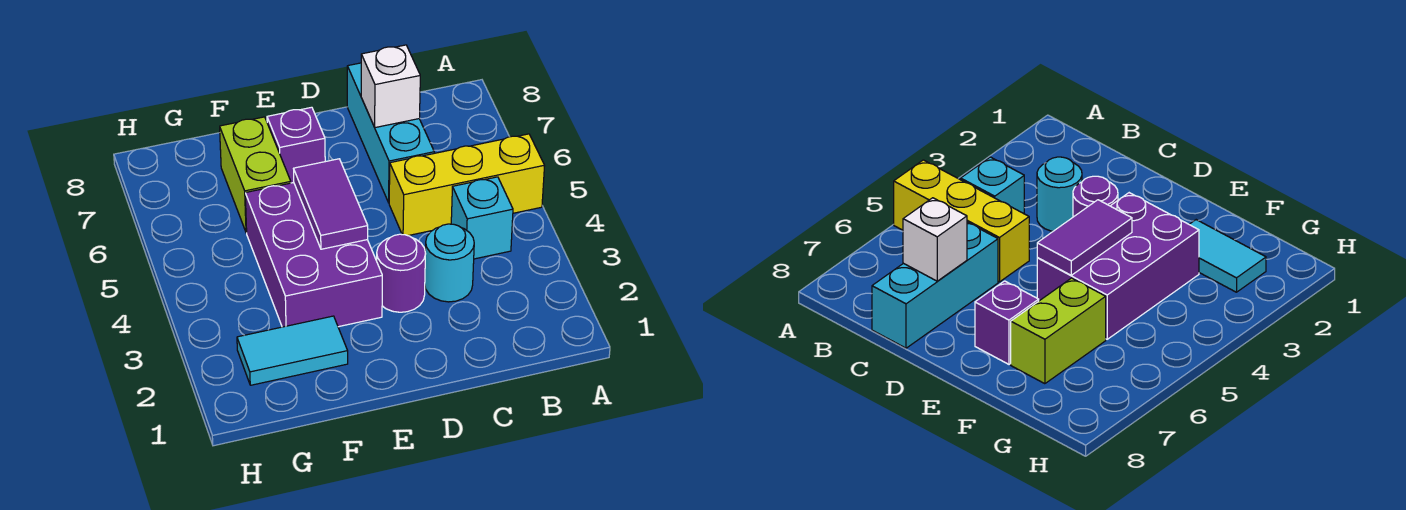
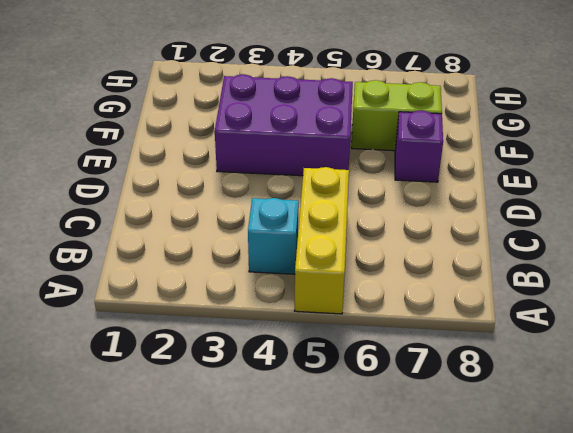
none -> cyan round brick C3 level 1
none -> cyan brick C6:C8 level 1

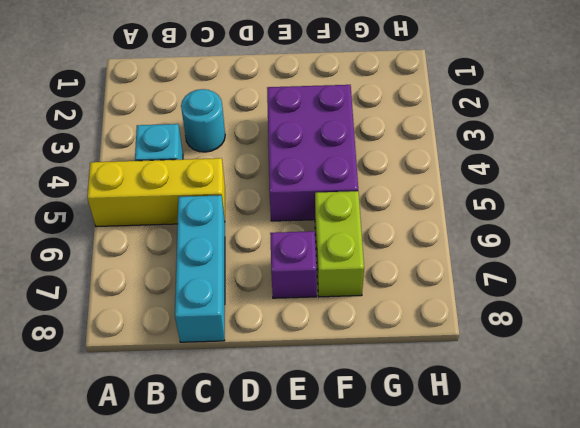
none -> purple round brick D3 level 1
none -> cyan tile F2:G2 level 1

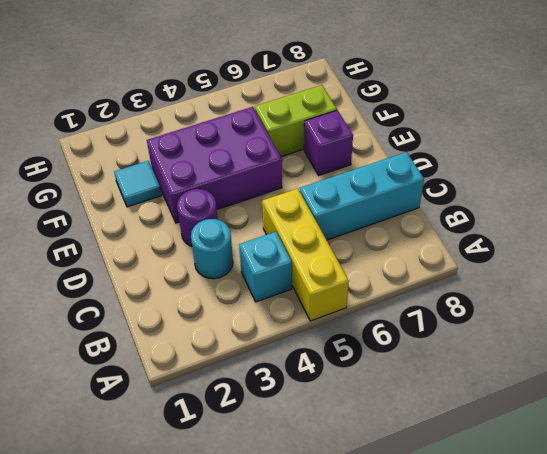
cyan tile F2 level 1 -> cyan tile F2:G2 level 1
none -> white brick C7 level 2
none -> purple tile E4:E5 level 2

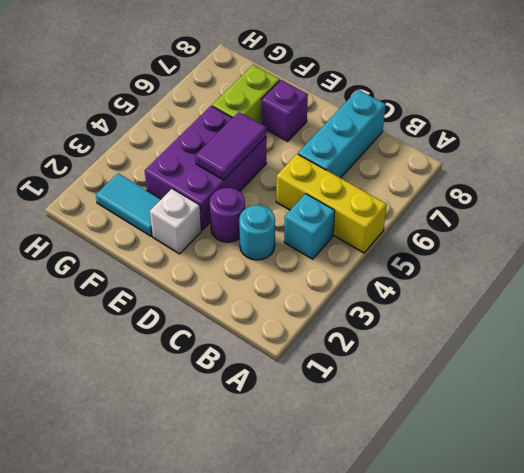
white brick E2 level 1 -> white brick C7 level 2

